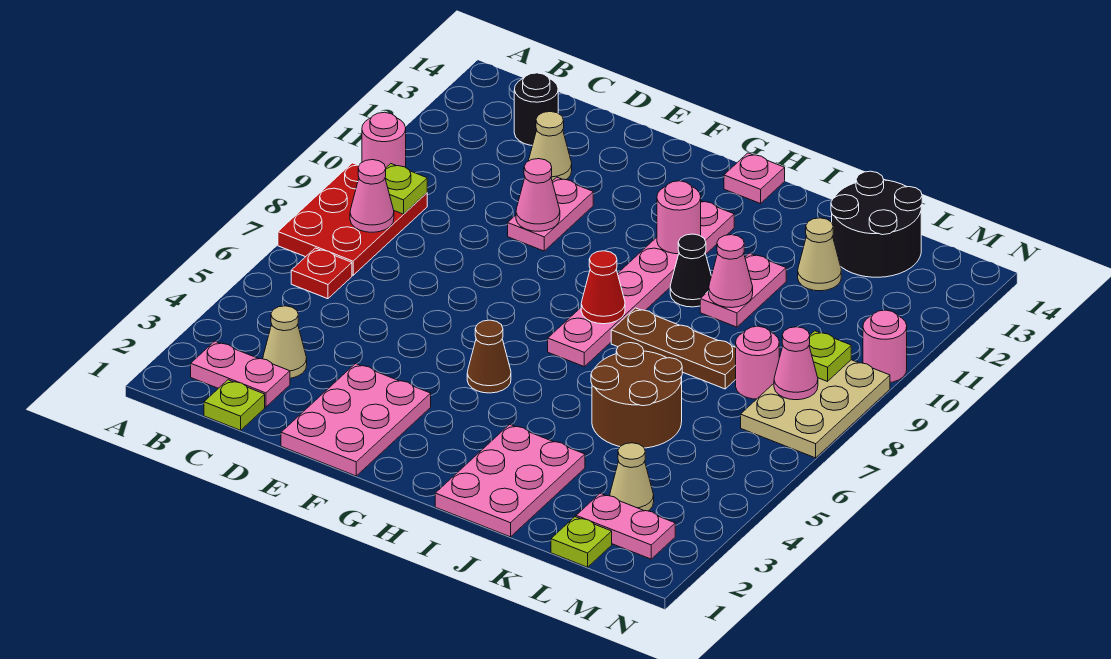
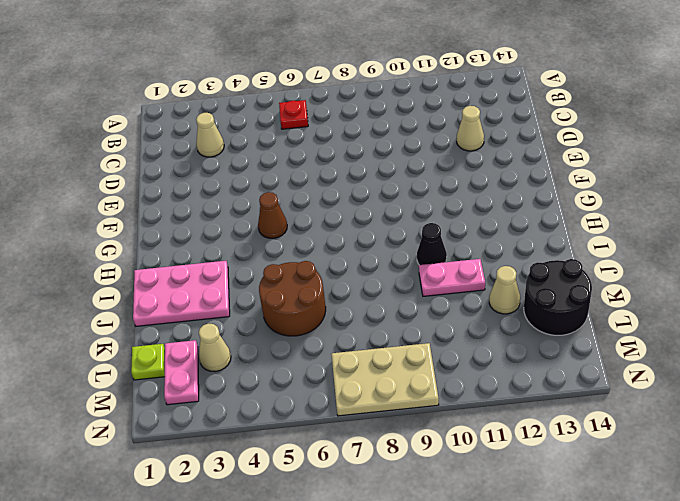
none -> red plate A7:B9 level 1
none -> pink round brick A10 level 1
none -> pink plate B2:C2 level 1
none -> lime plate C1 level 1

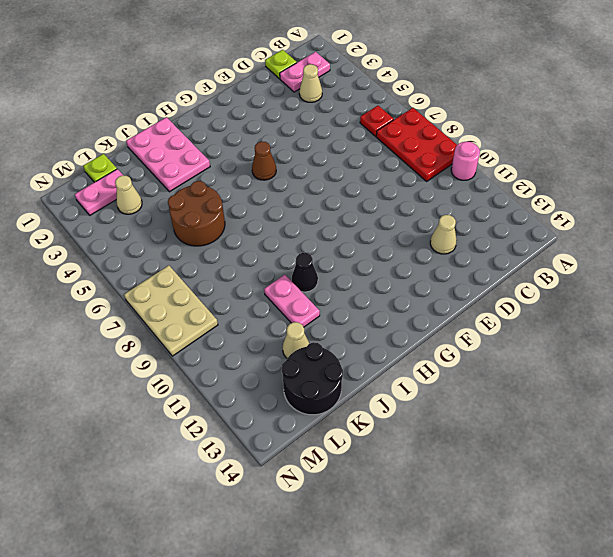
none -> black round brick C13 level 1
none -> pink plate E1:F3 level 1
none -> pink plate E10:E11 level 1
none -> pink plate H7:H12 level 1

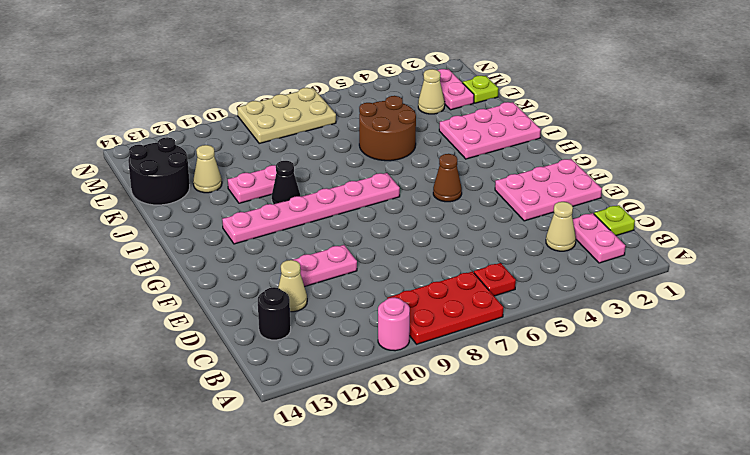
none -> pink plate H14 level 1
none -> brown plate I8:K8 level 1
none -> pink round brick L8 level 1
none -> pink round brick N10 level 1

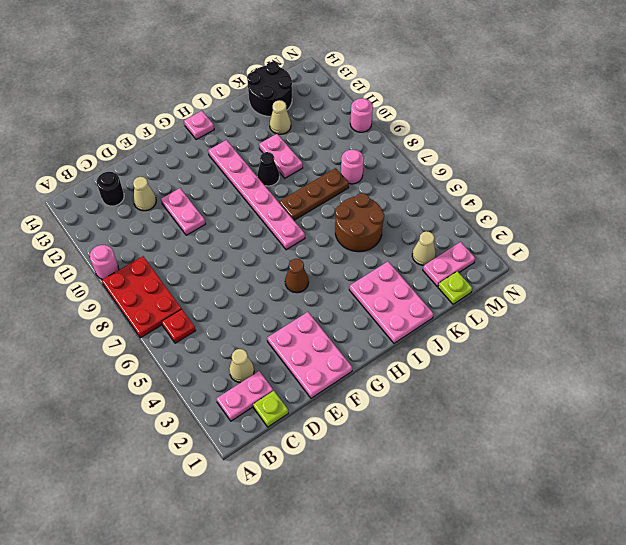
none -> tan plate M7:N9 level 1
none -> pink cone B8 level 2
none -> lime plate B9 level 2
none -> pink cone E10 level 2

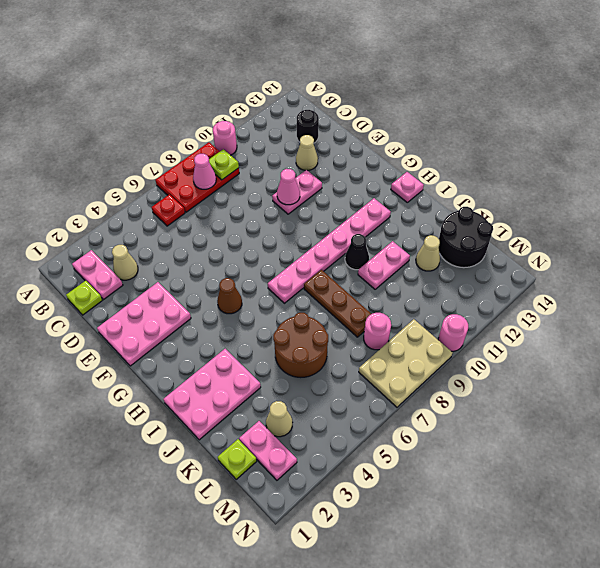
none -> red cone H8 level 2
none -> pink round brick H11 level 2
none -> pink cone J10 level 2
none -> pink cone M8 level 2

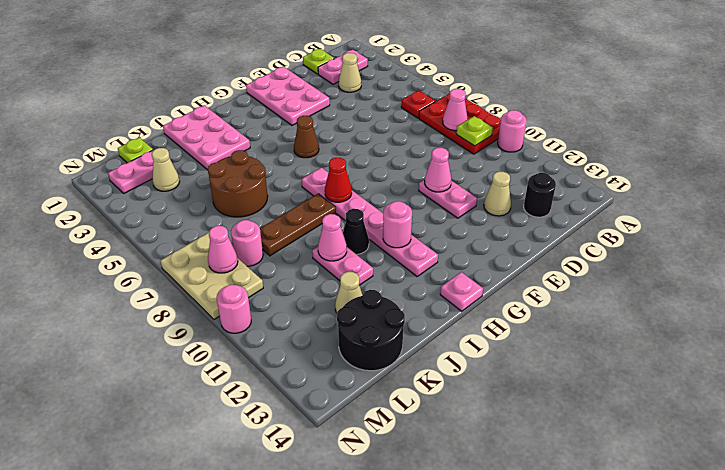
none -> lime plate M9 level 2

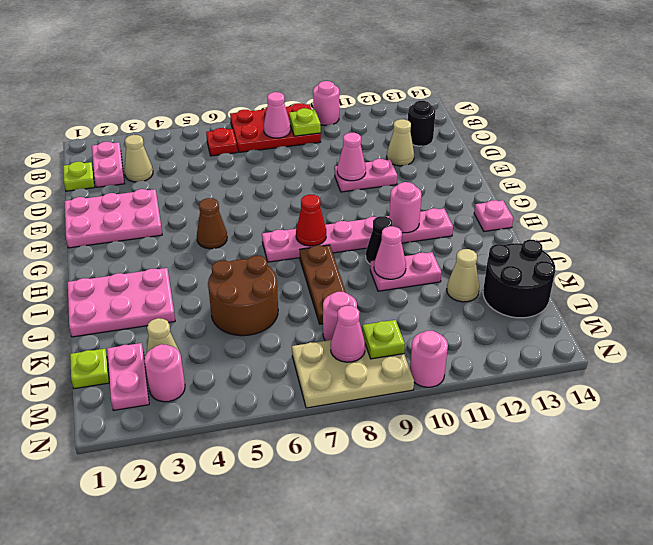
pink round brick M3 level 1 -> none

